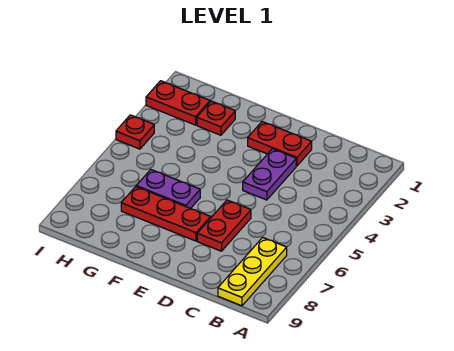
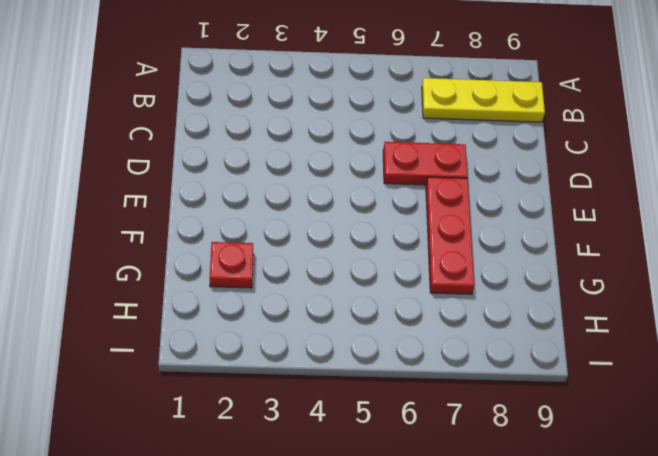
none -> red plate D2:E2 level 1
none -> purple plate D3:D4 level 1

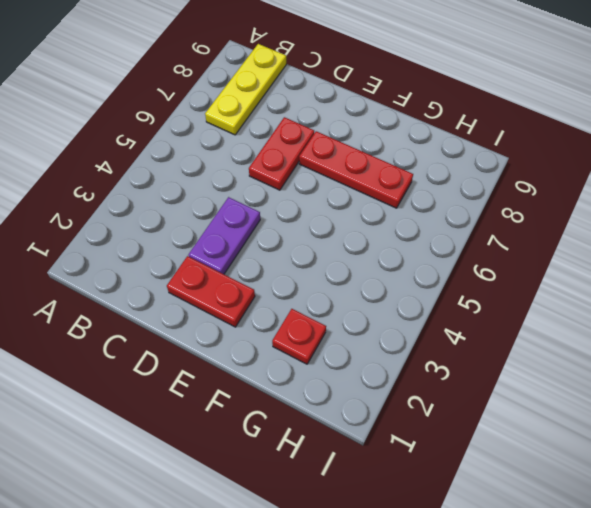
none -> purple plate F6:G6 level 1
none -> red plate H2:I2 level 1

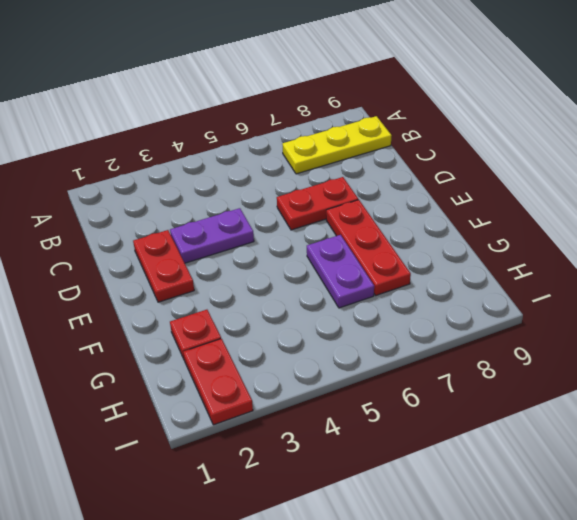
none -> red plate I4 level 1

